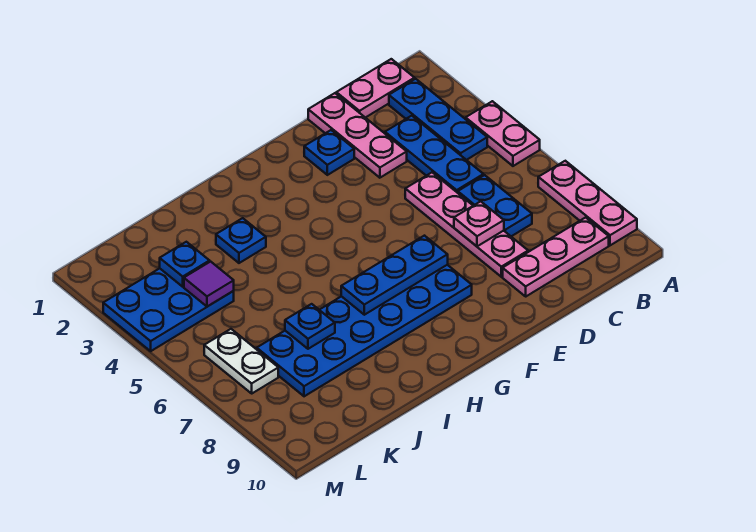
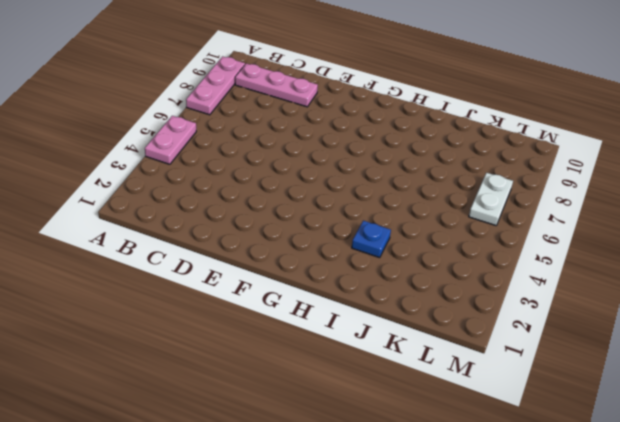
none -> pink plate B1:C1 level 1
none -> blue plate B2:B4 level 1
none -> blue plate C3:C5 level 1

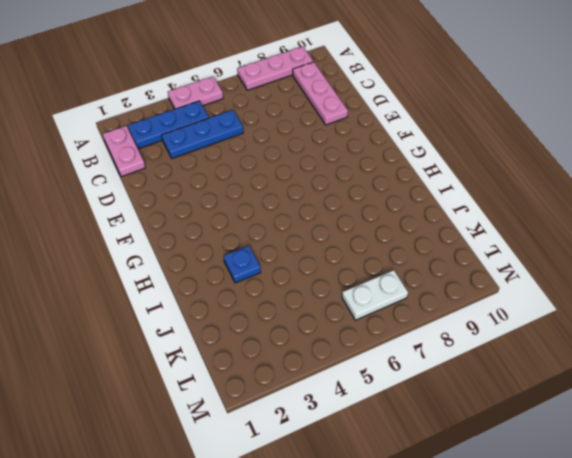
none -> blue plate C6:C7 level 1
none -> pink plate D1:D3 level 1
none -> pink plate D5:D8 level 1

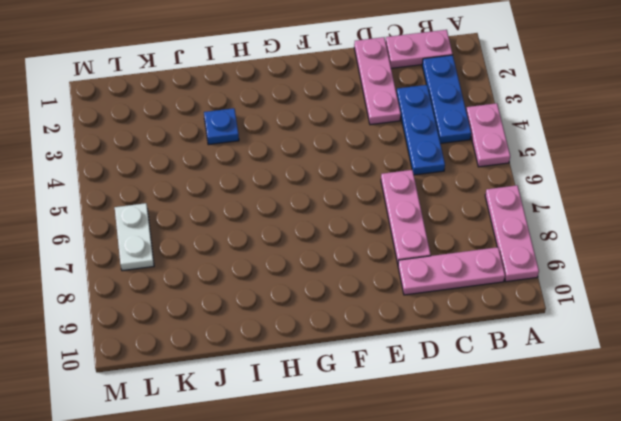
pink plate D6:D8 level 1 -> pink plate D5:D8 level 1
none -> blue plate C6:C7 level 1
none -> blue plate E2 level 1
none -> blue plate F7:K8 level 1

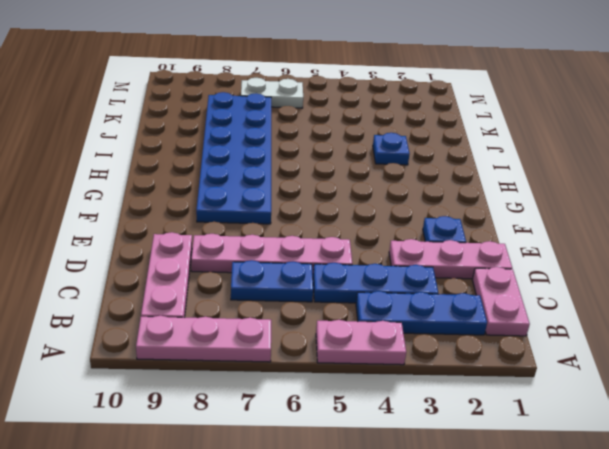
none -> blue plate K3:M4 level 1
none -> pink plate D7 level 2
none -> blue plate F7:H7 level 2

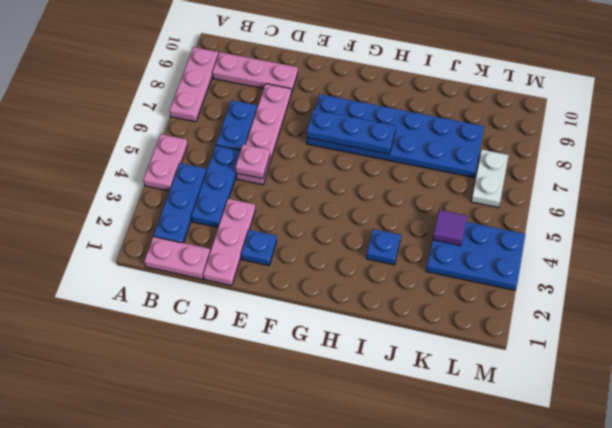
pink plate D5 level 2 -> pink plate D7 level 2
none -> blue plate J7 level 2
none -> blue plate K3 level 2

